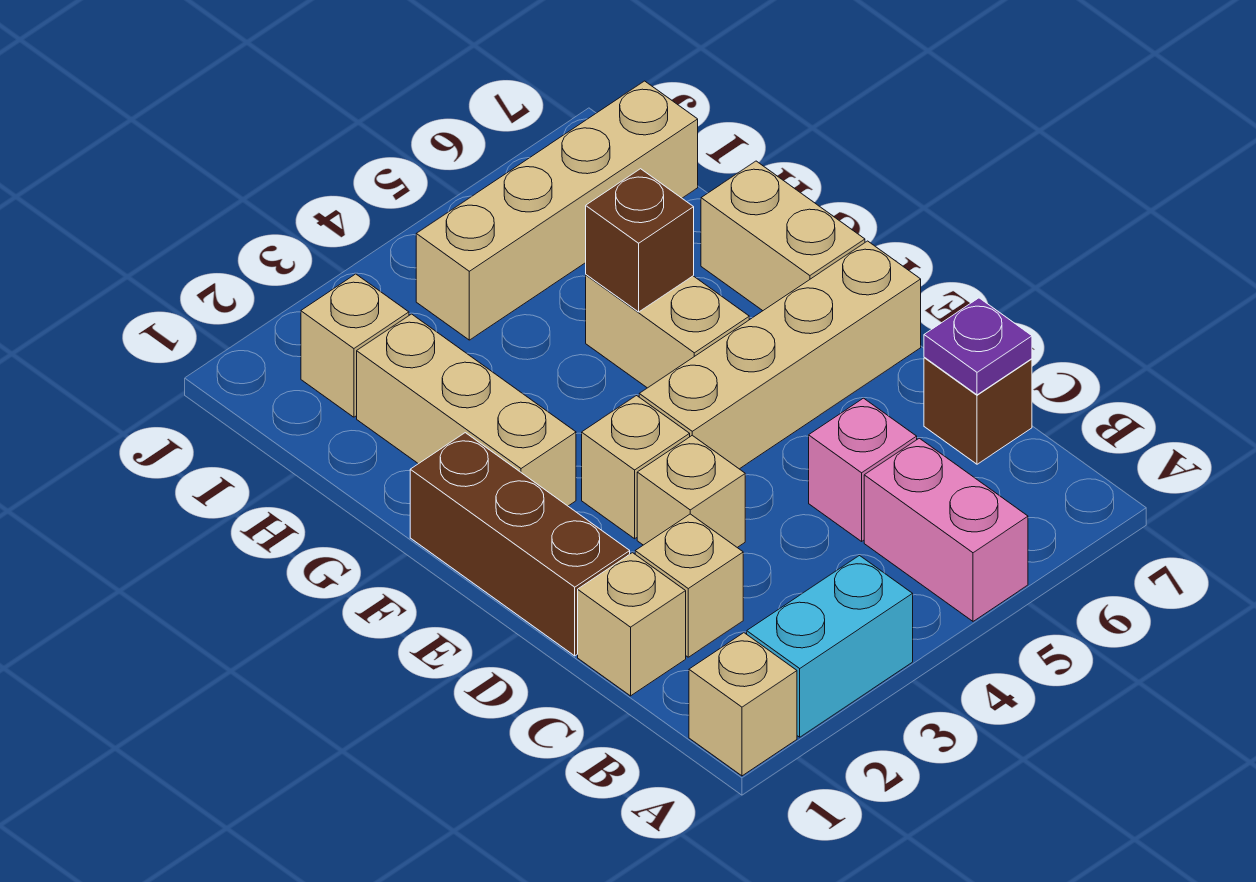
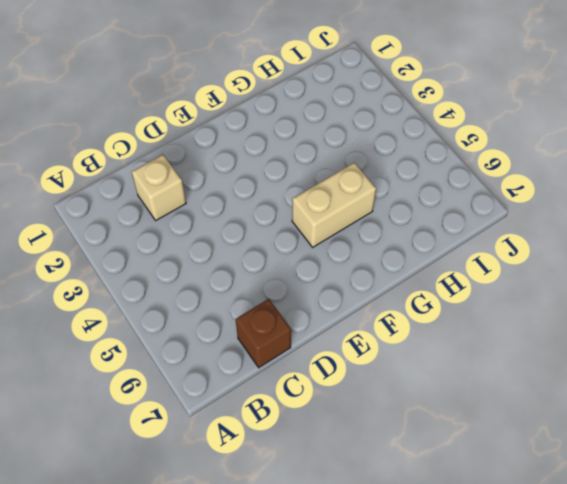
none -> tan brick A1 level 1
none -> cyan brick A2:A3 level 1
none -> pink brick A5:B5 level 1

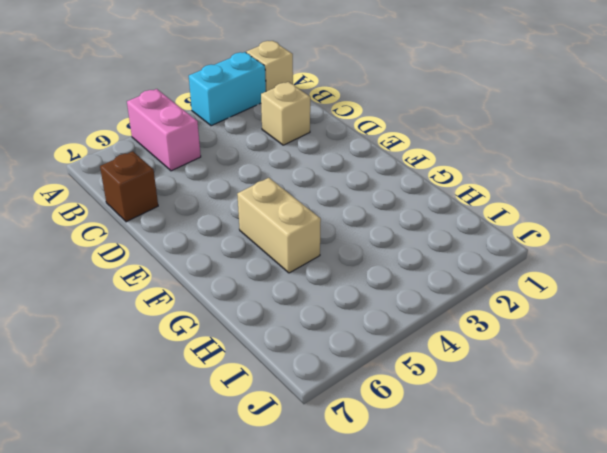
none -> tan brick C1 level 1
none -> pink brick C5 level 1
none -> brown brick D1:F1 level 1

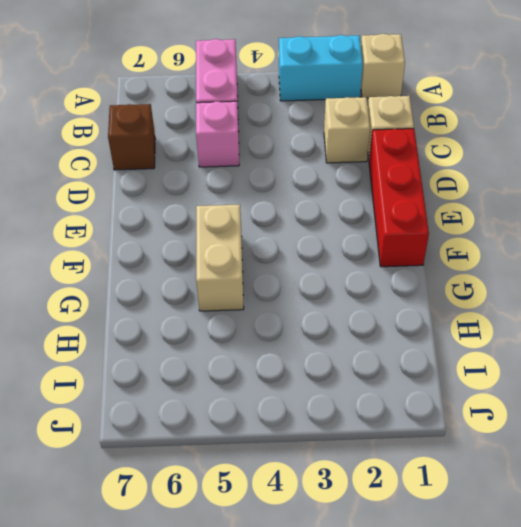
red brick D1:F1 level 1 -> brown brick D1:F1 level 1
none -> tan brick D3 level 1
none -> tan brick E3 level 1
none -> tan brick E4:E7 level 1

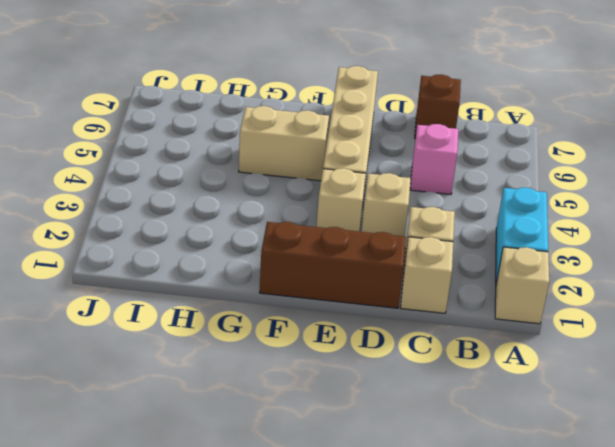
none -> pink brick A5:B5 level 1
none -> tan brick F2:H2 level 1
none -> tan brick F7:G7 level 1

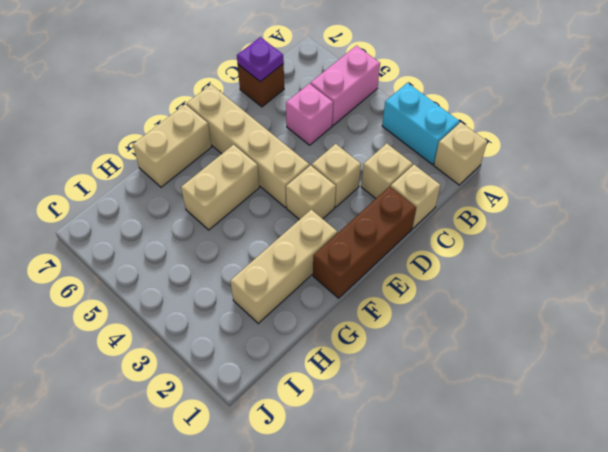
none -> tan brick I2 level 1
none -> tan brick I4:I7 level 1
none -> brown brick G5 level 2

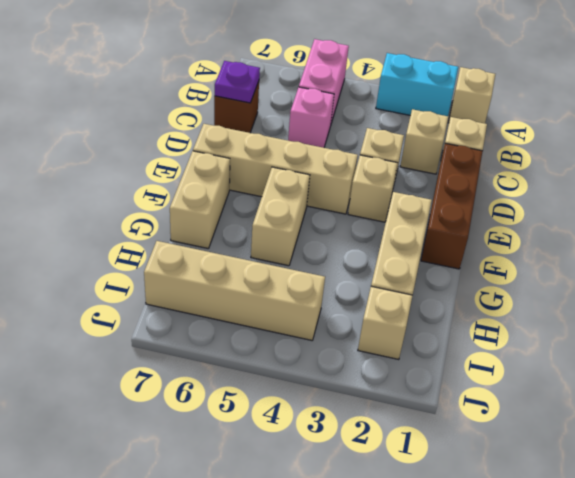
none -> brown brick G5 level 2

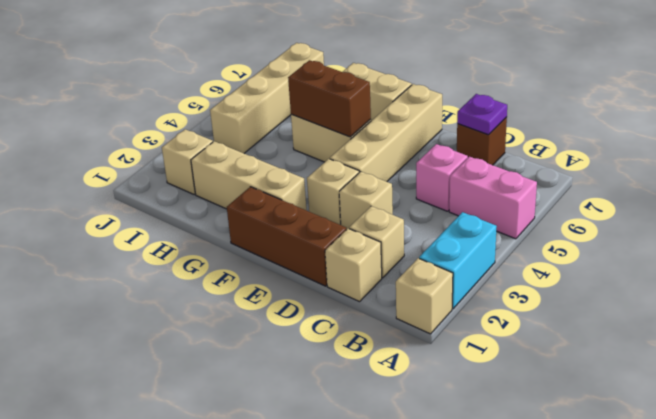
brown brick F5:G5 level 2 -> brown brick G5 level 2

